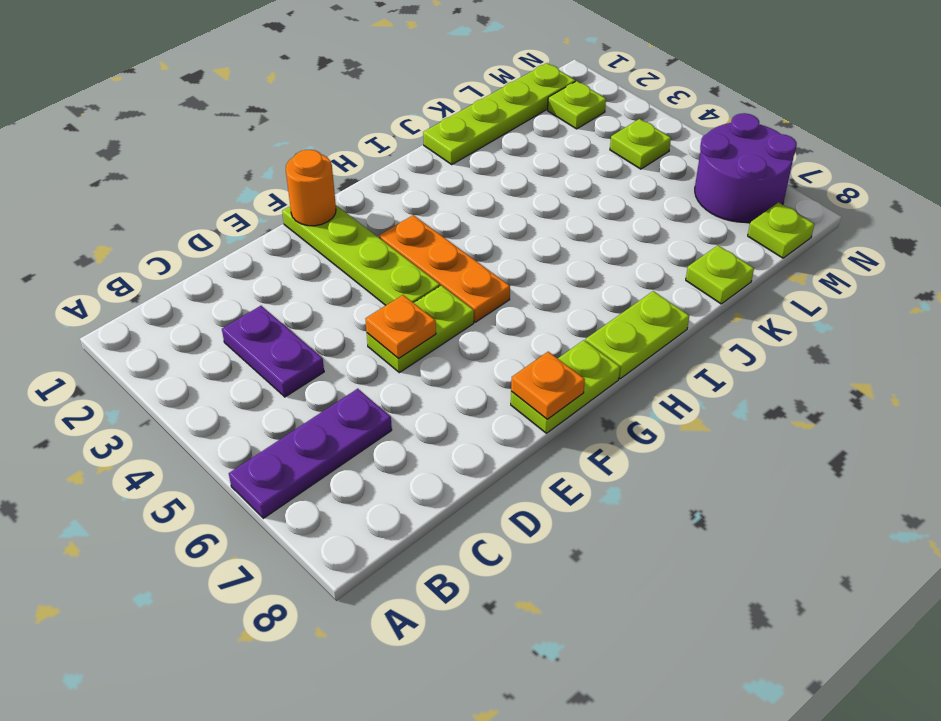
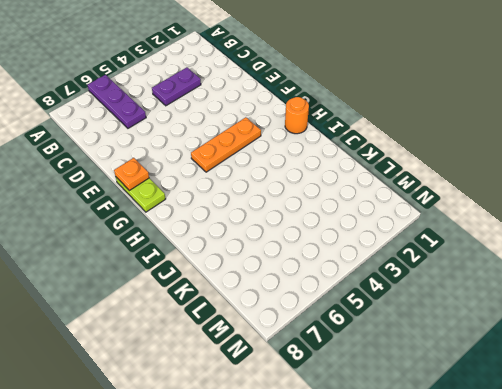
orange round brick H1 level 1 -> orange round brick F1 level 2
none -> lime plate E5:F5 level 1
none -> lime plate F1:F4 level 1
none -> lime plate H8:I8 level 1

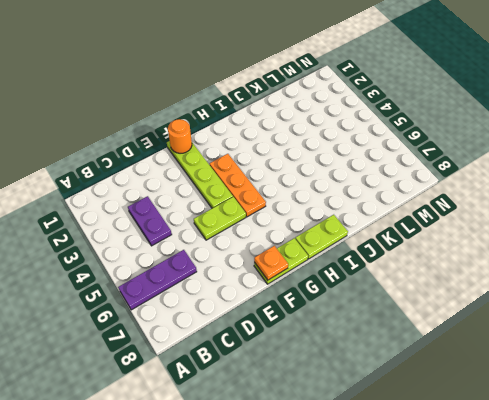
none -> lime plate J1:M1 level 1
none -> lime plate K8 level 1
none -> lime plate M2 level 1

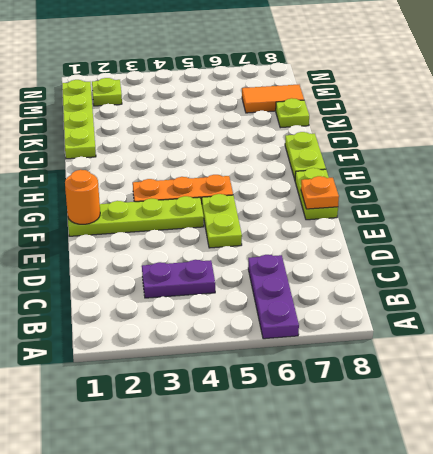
orange tile L7:L8 level 1 -> none
none -> lime plate M4 level 1
none -> purple round brick M6:N7 level 1
none -> lime plate M8 level 1

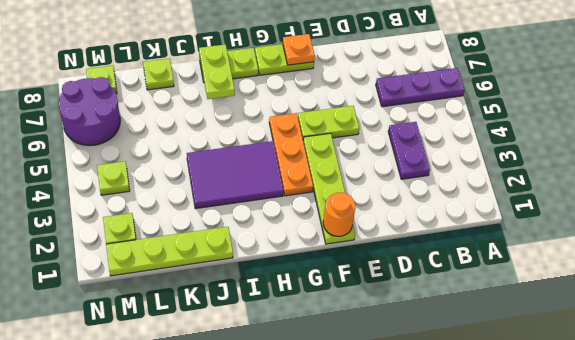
purple tile H3:J4 level 1 -> none
lime plate I7:I8 level 2 -> none
none -> orange plate E5 level 2

